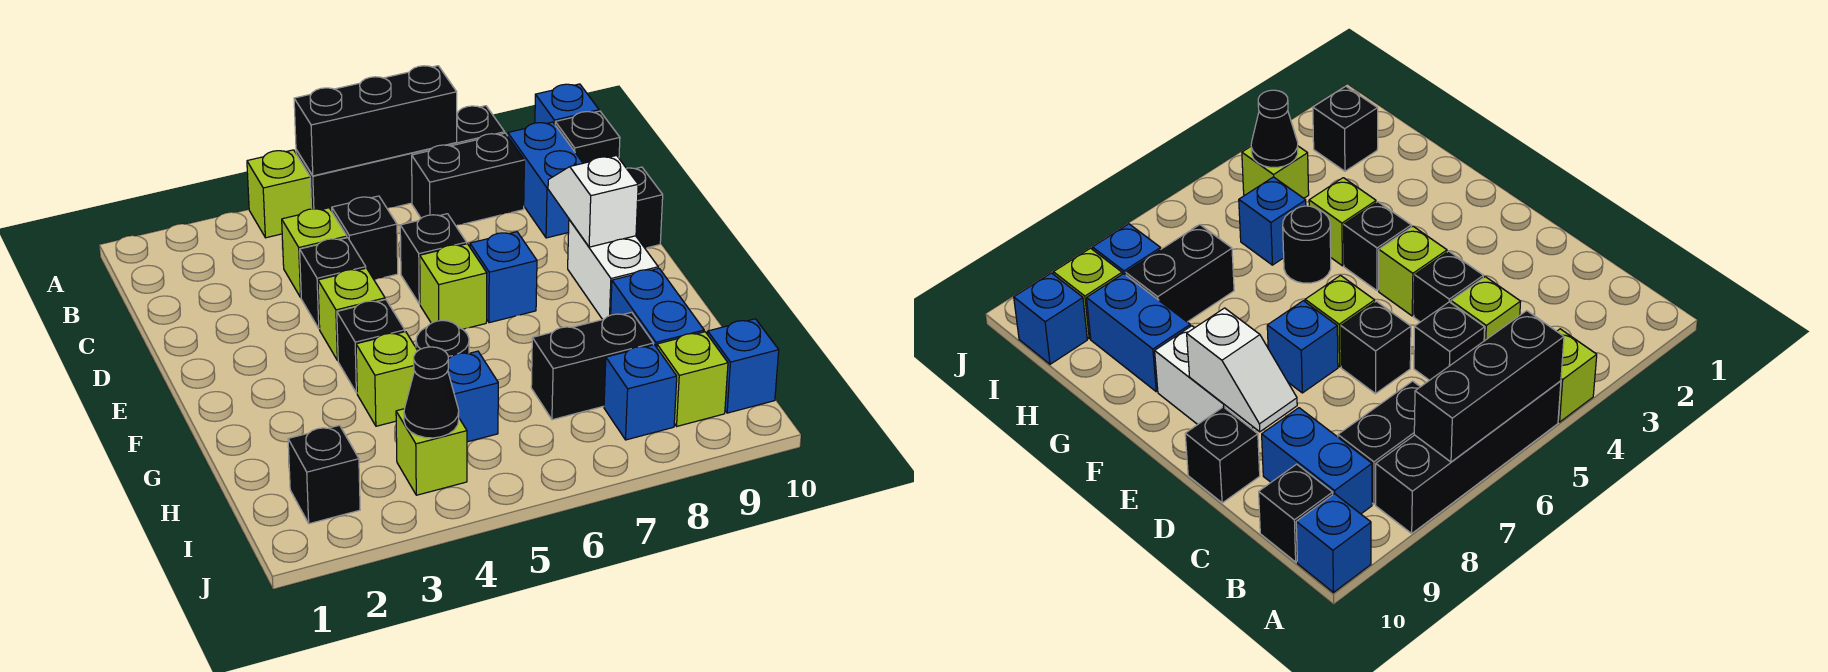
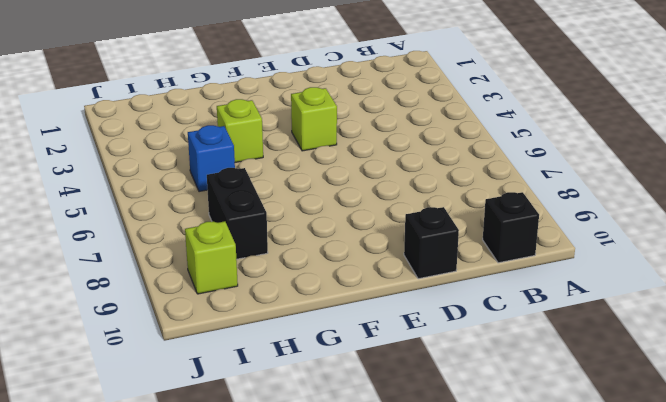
none -> lime brick A4 level 1
none -> black brick A5:A8 level 1
none -> blue brick A10 level 1

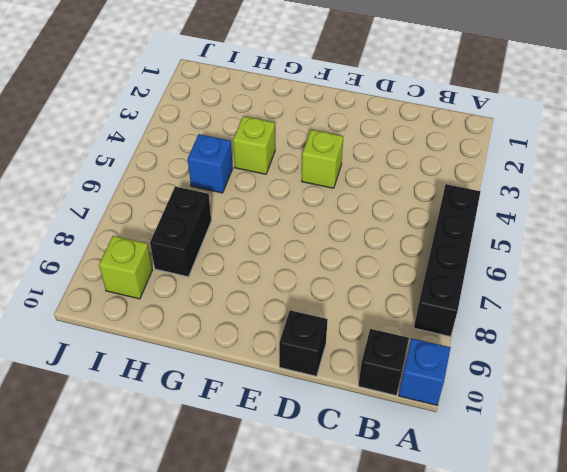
none -> lime brick A4 level 1
none -> black brick B7:B8 level 1
none -> blue brick B9:C9 level 1

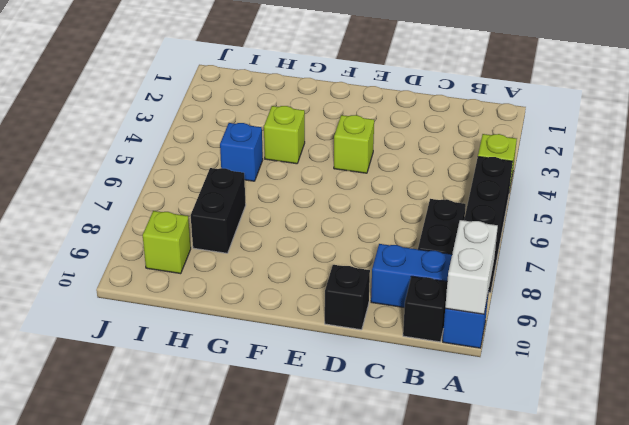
white brick A9:A10 level 2 -> white brick E9:F9 level 1
none -> lime brick C4 level 1
none -> black brick C5 level 1
none -> black brick D4 level 1

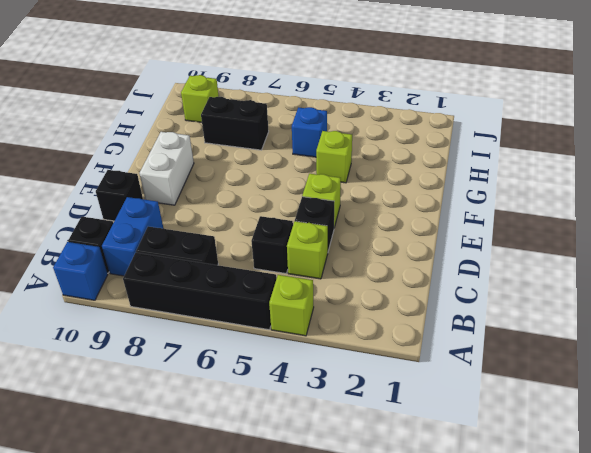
none -> black brick D6 level 1
none -> lime brick E6 level 1
none -> blue brick E7 level 1

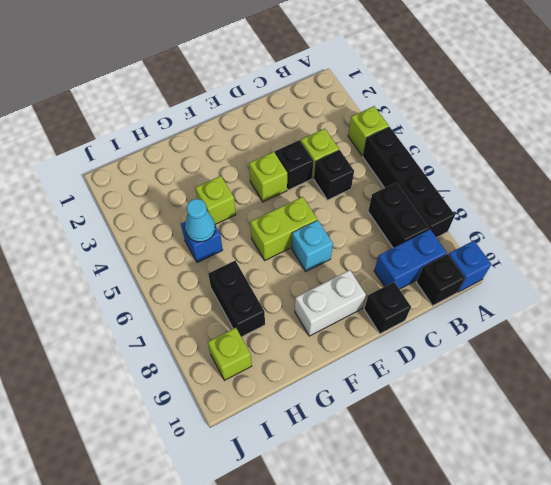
lime brick E6:F6 level 1 -> lime brick E6 level 1
cyan brick E7 level 1 -> blue brick E7 level 1
cyan cone H5 level 2 -> none
none -> black brick D6 level 1
none -> black brick F4 level 1
none -> black round brick G5 level 1

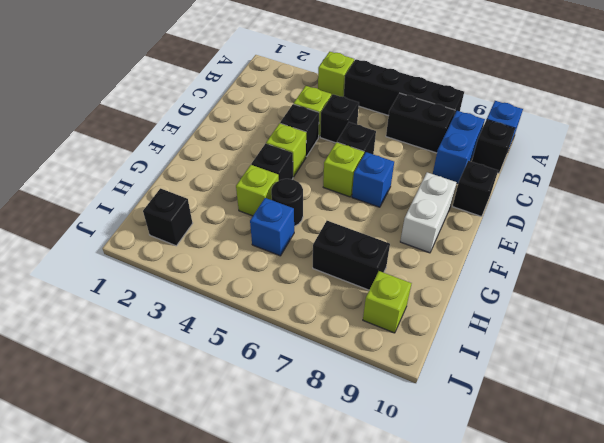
none -> blue brick G9:H9 level 1
none -> lime brick I4 level 1
none -> blue brick I8 level 1

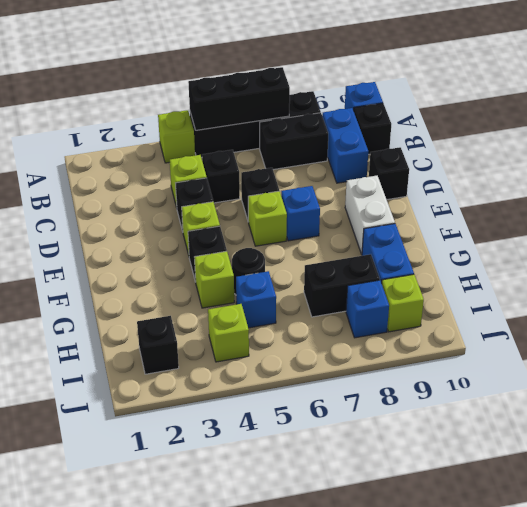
none -> blue brick I10 level 1
none -> white slope D9:E9 level 2 top E
none -> black cone I4 level 2

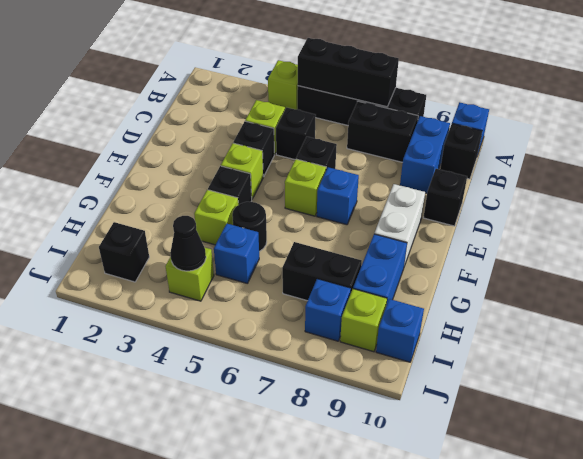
none -> white slope D9:E9 level 2 top E

